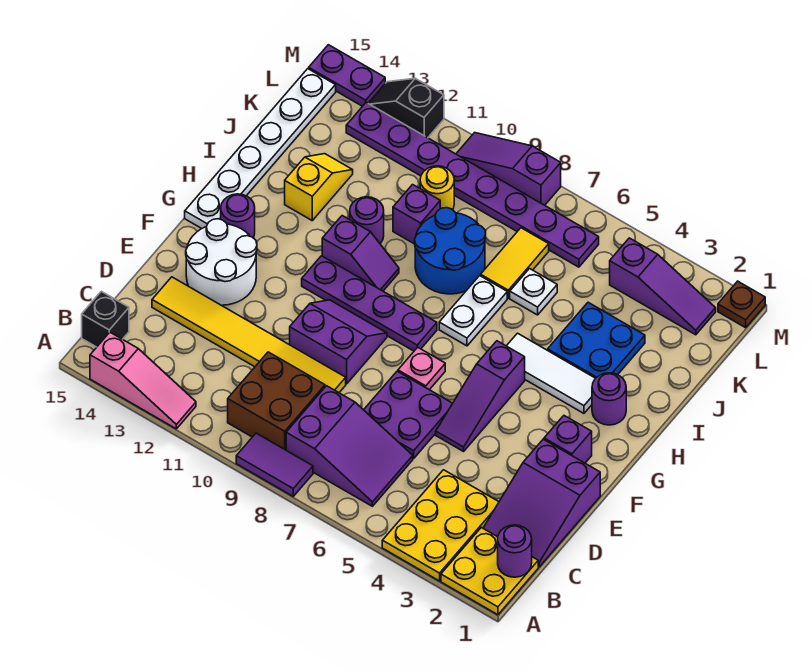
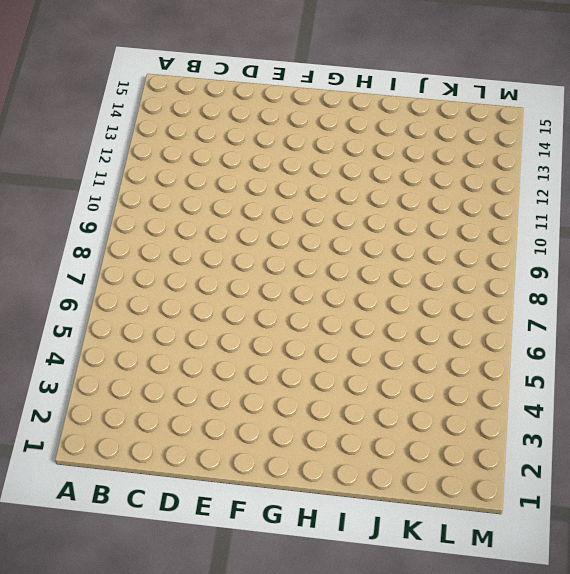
none -> yellow plate A1:B2 level 1
none -> yellow plate A3:C4 level 1
none -> purple tile A8:A9 level 1
none -> pink slope A12:A14 level 1 top 14

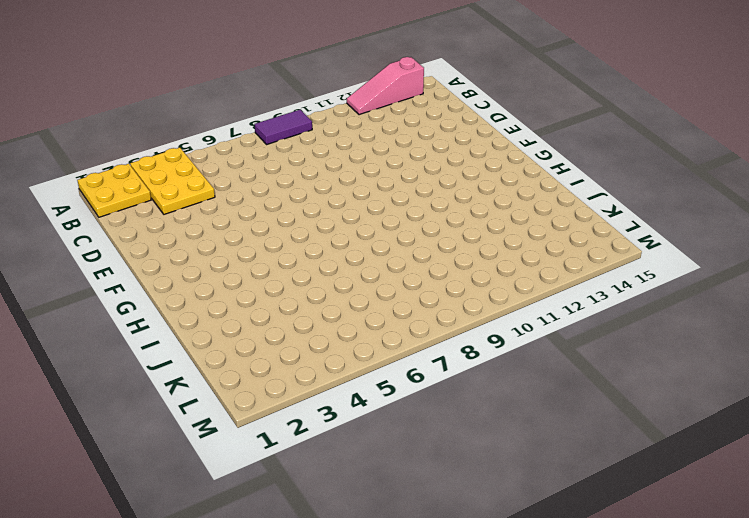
none -> purple slope B6:C8 level 1 top 8
none -> brown brick B9:C10 level 1
none -> black brick B15 level 1
none -> purple slope C1:E2 level 1 top E

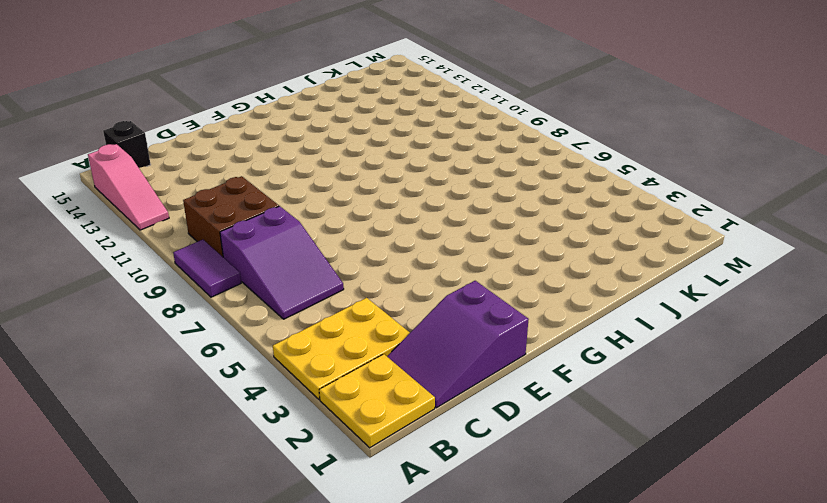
none -> purple plate D6:E7 level 1
none -> yellow tile D9:D14 level 1
none -> purple slope E5:G5 level 1 top G
none -> purple slope E9:F10 level 1 top E

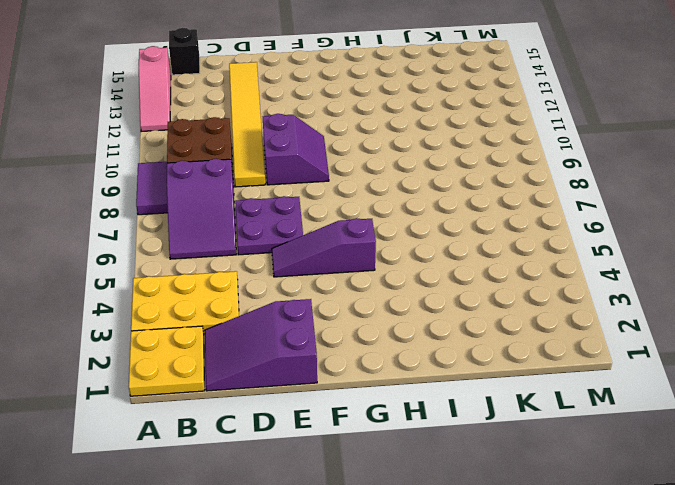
none -> white round brick E13:F14 level 1
none -> purple brick F2 level 1
none -> pink plate F7 level 1
none -> purple plate G8:G11 level 1

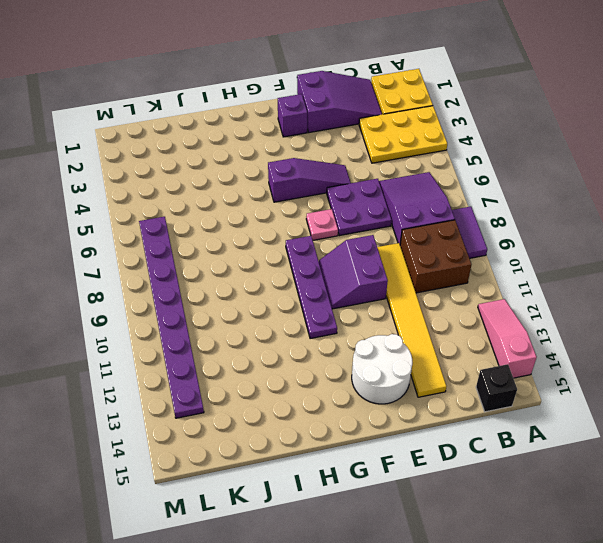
none -> purple round brick G14 level 1
none -> white plate G15:L15 level 1
none -> purple round brick H2 level 1
none -> white tile H3:H5 level 1

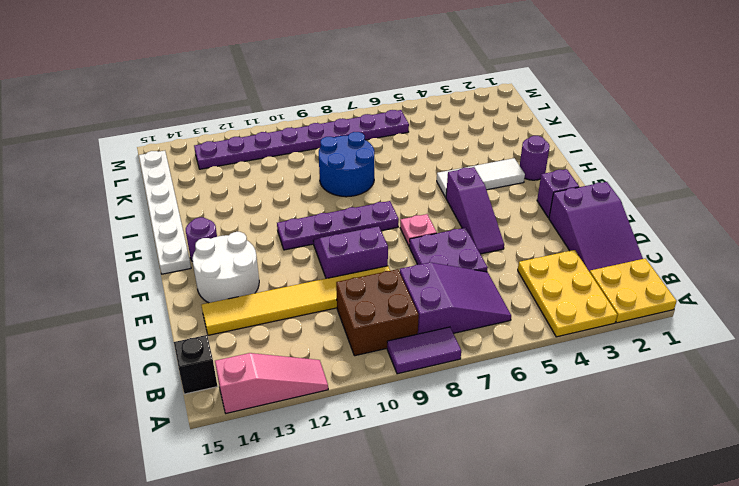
none -> white plate H7:I7 level 1
none -> purple slope H10:H11 level 1 top 11
none -> blue plate I3:J4 level 1
none -> purple round brick I11 level 1

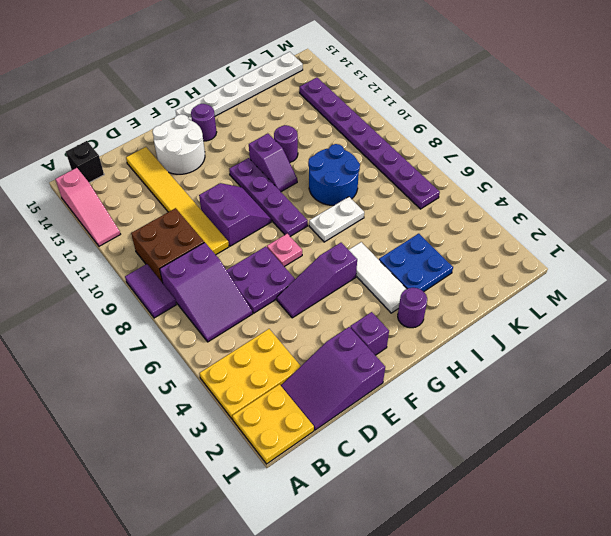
none -> yellow slope I13:J13 level 1 top I
none -> white plate J6 level 1
none -> yellow tile J7:K7 level 1
none -> purple brick J10 level 1

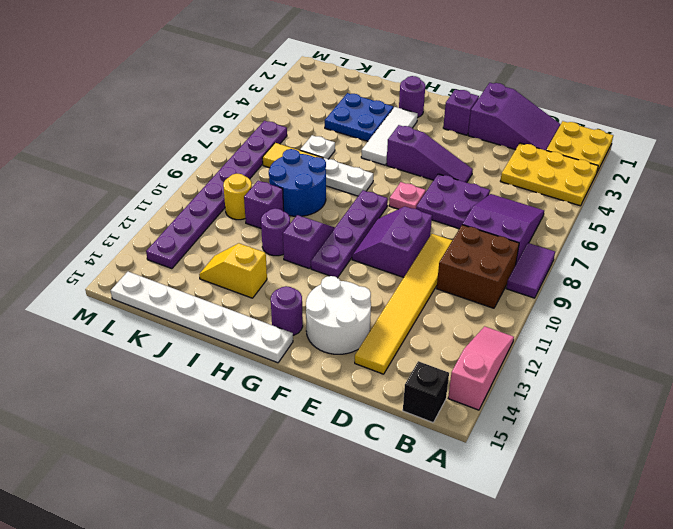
none -> purple slope L2:L4 level 1 top 4
none -> brown plate M1 level 1
none -> purple slope M8:M10 level 1 top 8
none -> black slope M12:M13 level 1 top 12

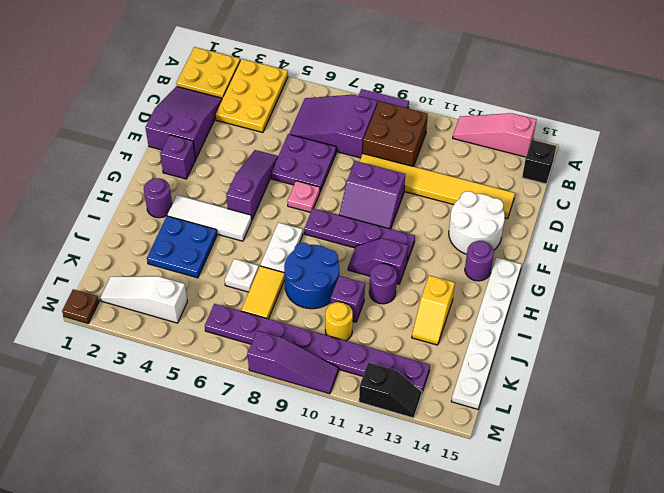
white slope L2:L4 level 1 top 4 -> purple slope L2:L4 level 1 top 4
none -> purple plate M14:M15 level 1
none -> purple round brick B1 level 2

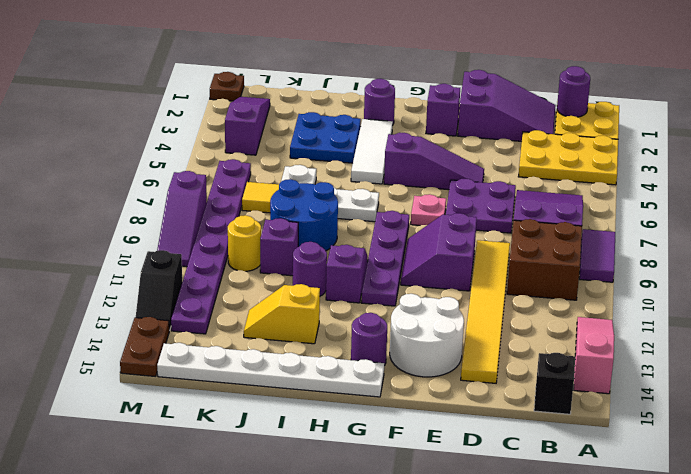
brown plate M14:M15 level 1 -> purple plate M14:M15 level 1

